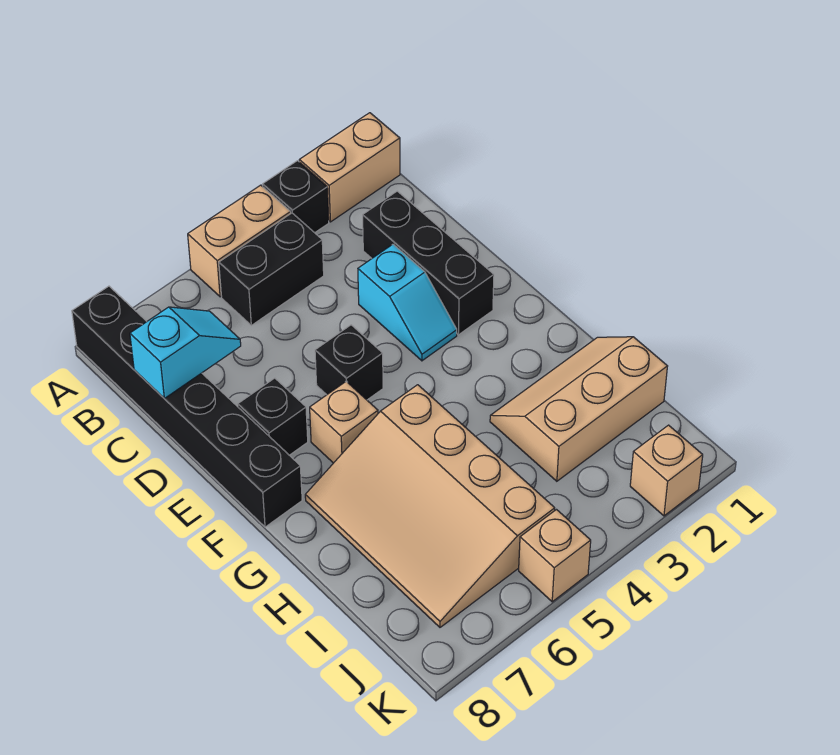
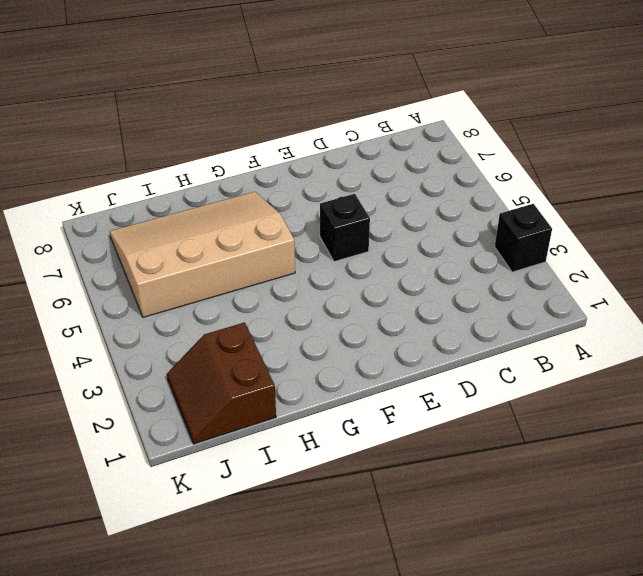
brown slope I1:J2 level 1 top I -> tan slope H1:I3 level 1 top I
none -> tan brick A1:A2 level 1
none -> tan brick A4:A5 level 1
none -> black brick A8:F8 level 1

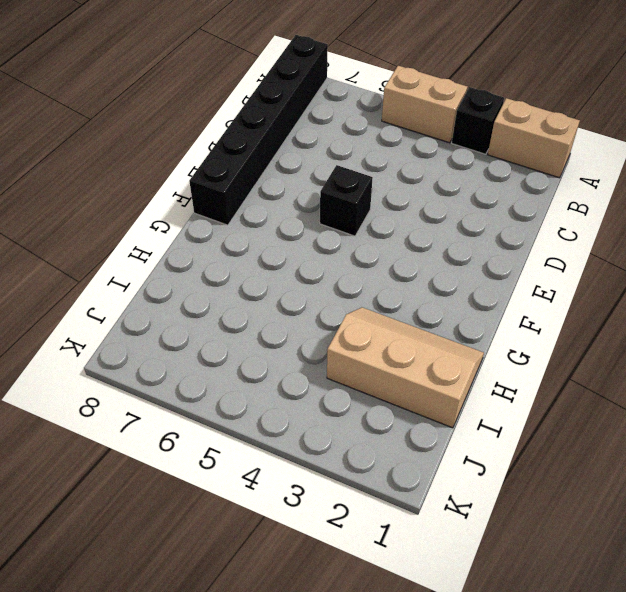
none -> black brick B4:B5 level 1
none -> black brick C2:E2 level 1
none -> cyan slope D3:E3 level 1 top D

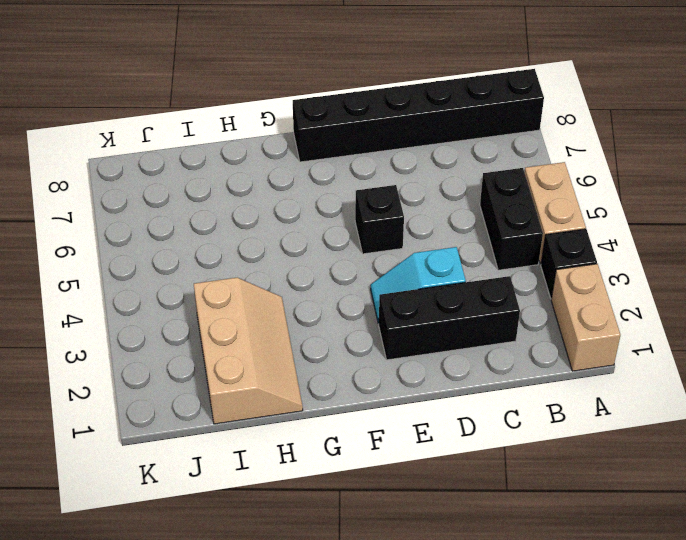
none -> black brick E7 level 1
none -> tan brick F6 level 1
none -> tan slope G5:J7 level 1 top 5

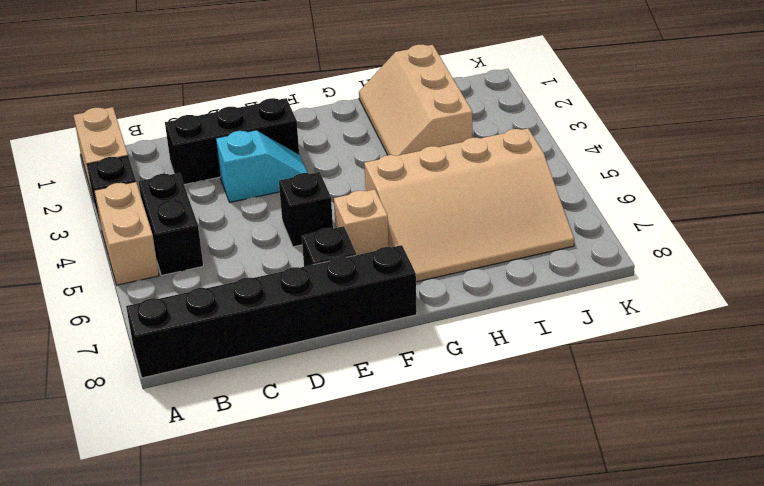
none -> tan brick K2 level 1
none -> tan brick K5 level 1
none -> cyan slope C7:C8 level 2 top 8

